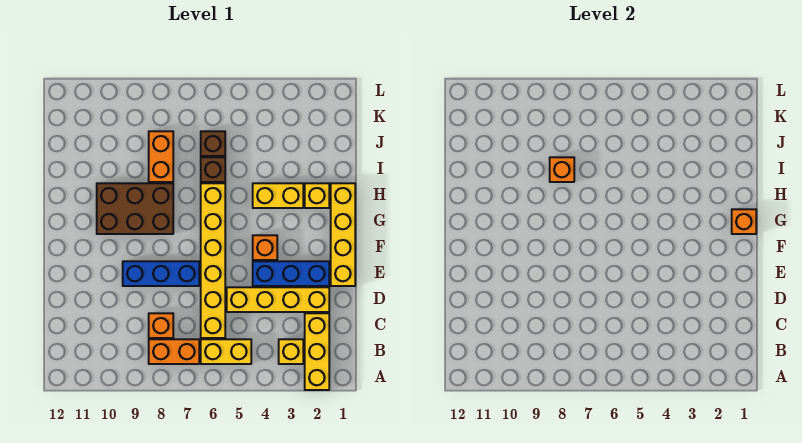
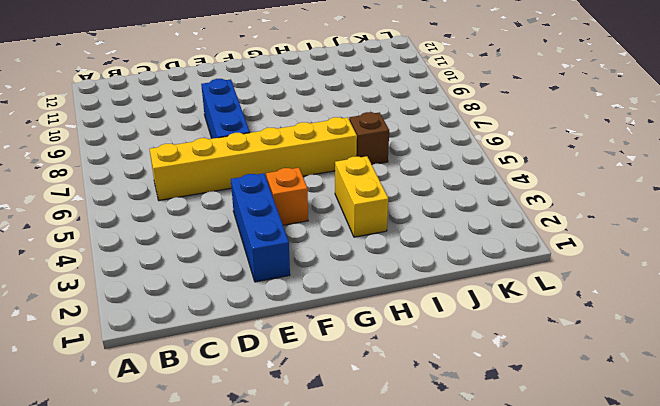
none -> yellow brick A2:C2 level 1
none -> yellow brick B3 level 1
none -> yellow brick B5:B6 level 1

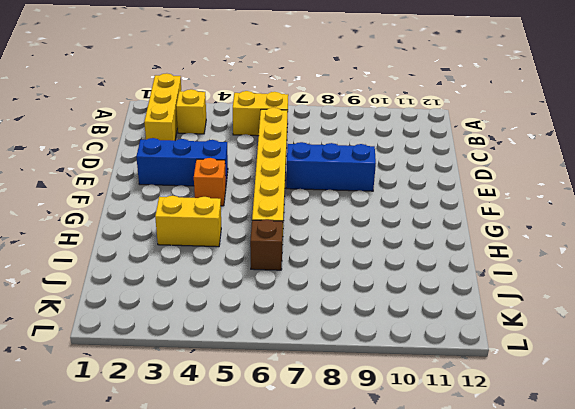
none -> orange brick B7:B8 level 1
none -> orange brick C8 level 1
none -> yellow brick D2:D5 level 1

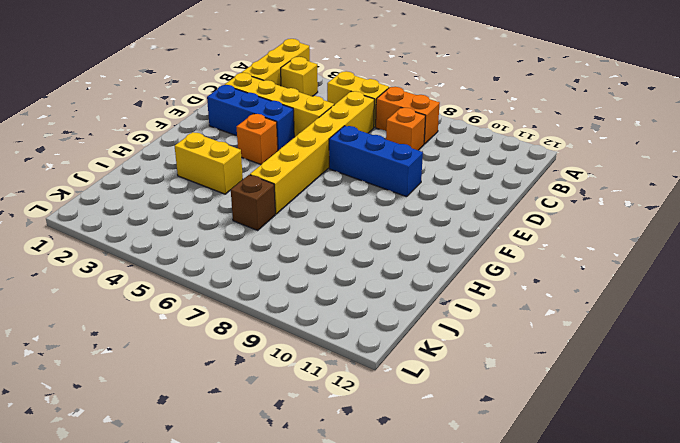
none -> yellow brick E1:H1 level 1
none -> brown brick G8:H10 level 1
none -> yellow brick H2 level 1

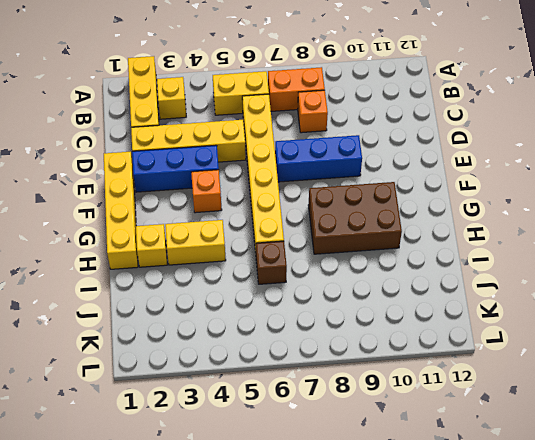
none -> orange brick I8:J8 level 1
none -> brown brick J6 level 1
none -> orange brick G1 level 2

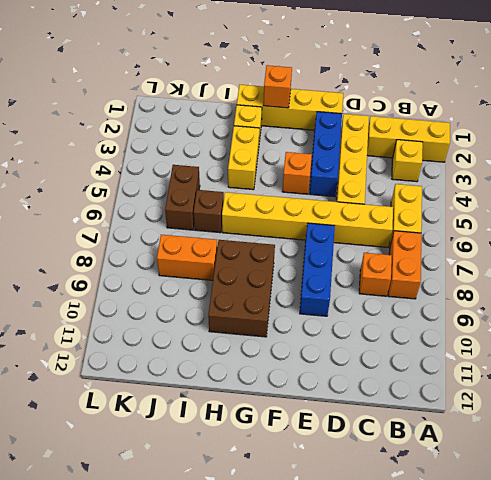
brown brick J5:J6 level 1 -> brown brick J6 level 1
none -> orange brick I8 level 2

